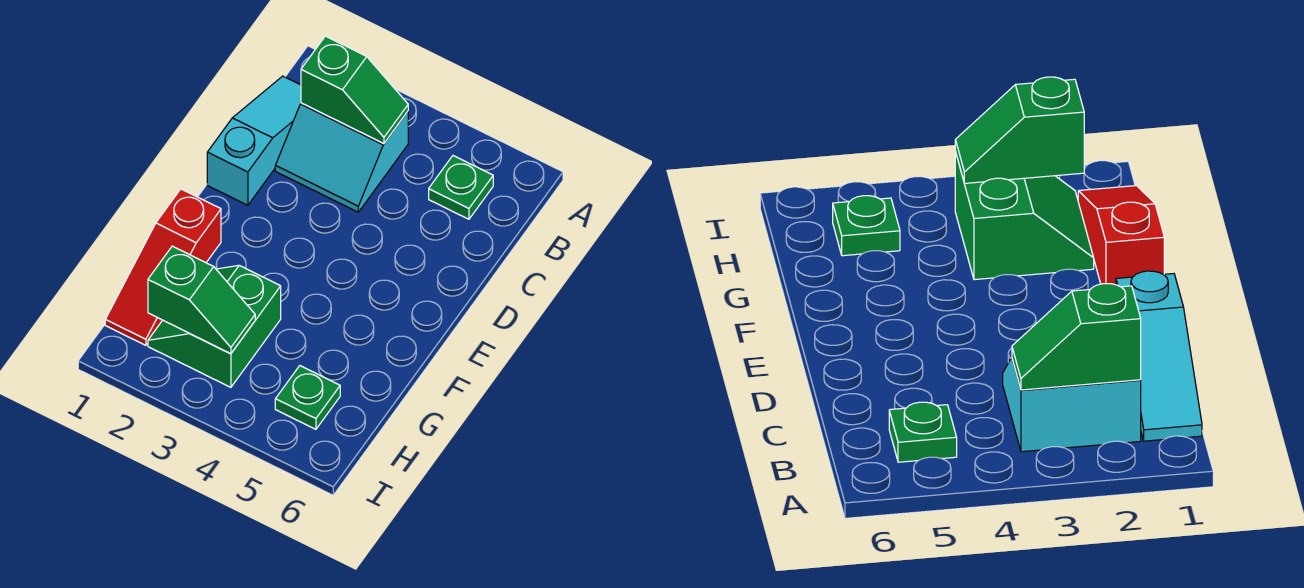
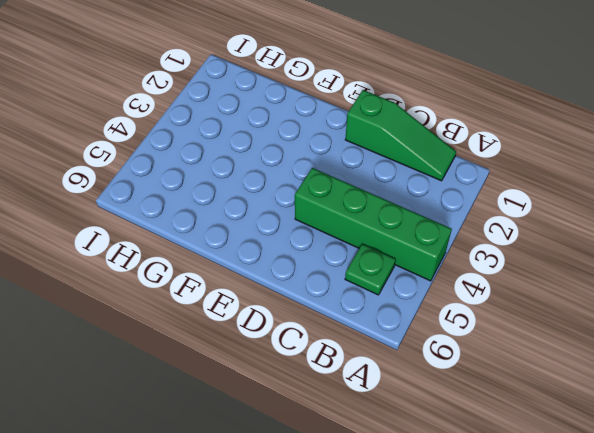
green brick A4:D4 level 1 -> none
green slope B1:D1 level 1 top D -> cyan slope B1:D1 level 1 top D
none -> cyan slope B2:C3 level 1 top B
none -> red slope F1:H1 level 1 top F

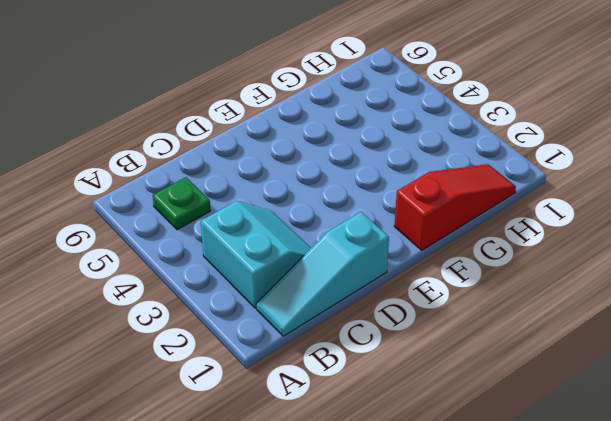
none -> green slope G2:H3 level 1 top 3
none -> green plate H5 level 1

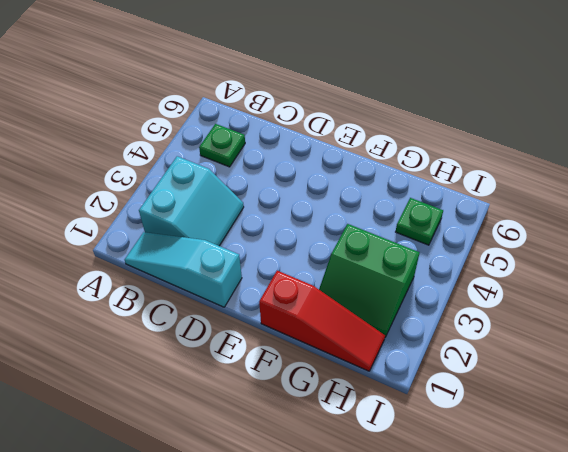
none -> green slope B2:B3 level 2 top 2
none -> green slope H2:H3 level 2 top 2

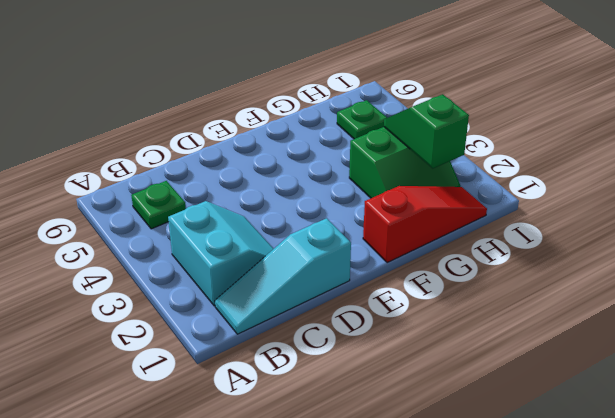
none -> green slope B2:B3 level 2 top 2

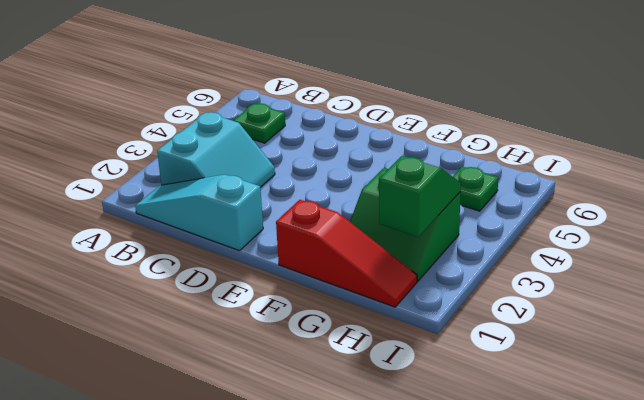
none -> green slope B2:B3 level 2 top 2

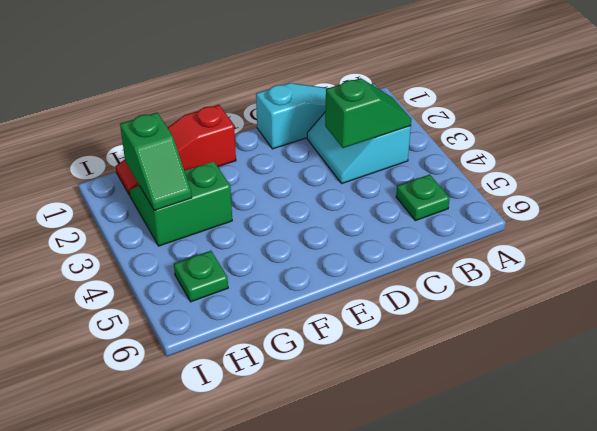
green slope B3:C3 level 2 top C -> green slope B2:B3 level 2 top 2

